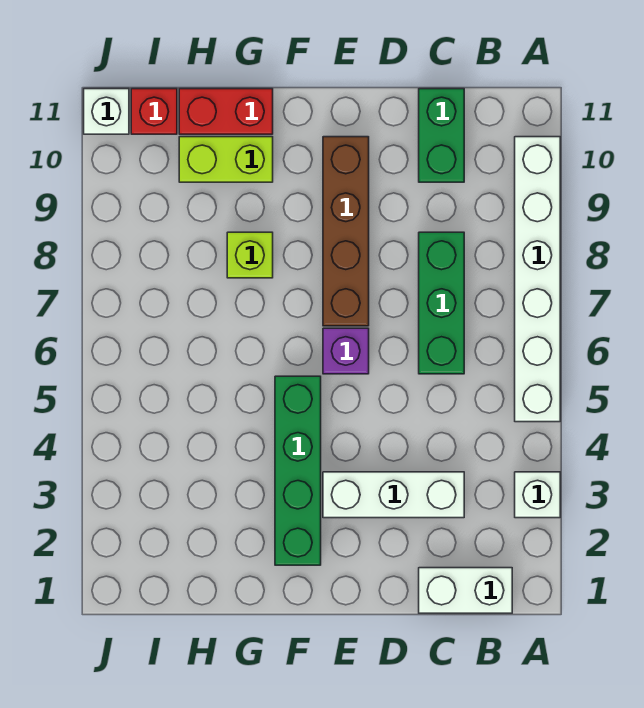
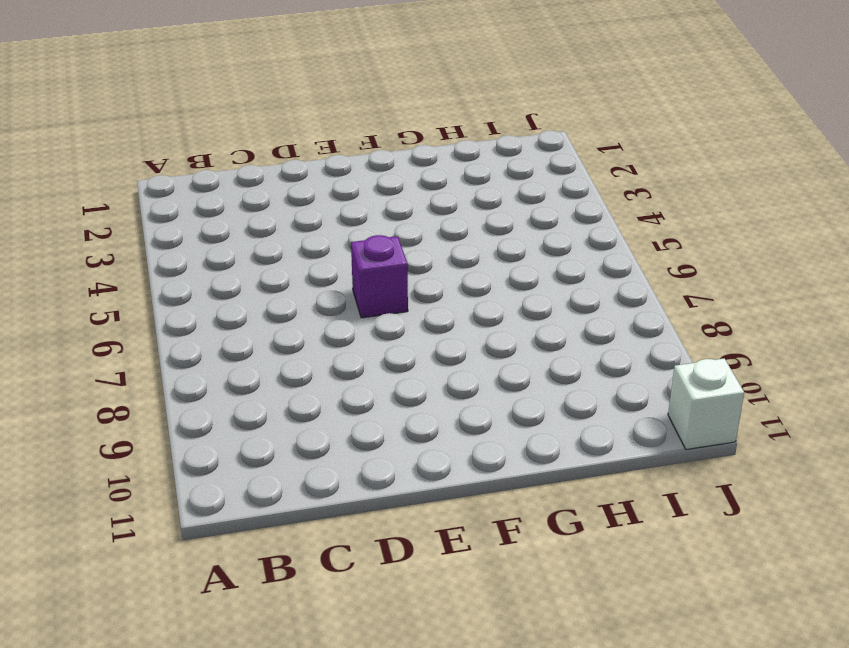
none -> white brick A3 level 1
none -> white brick A5:A10 level 1
none -> white brick B1:C1 level 1

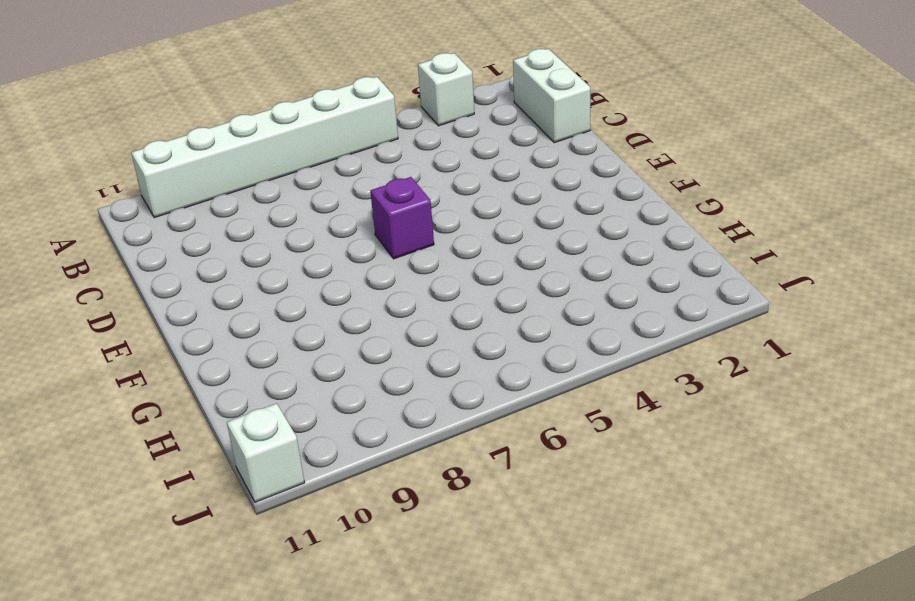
none -> white brick C3:E3 level 1
none -> green brick C6:C8 level 1
none -> green brick C10:C11 level 1

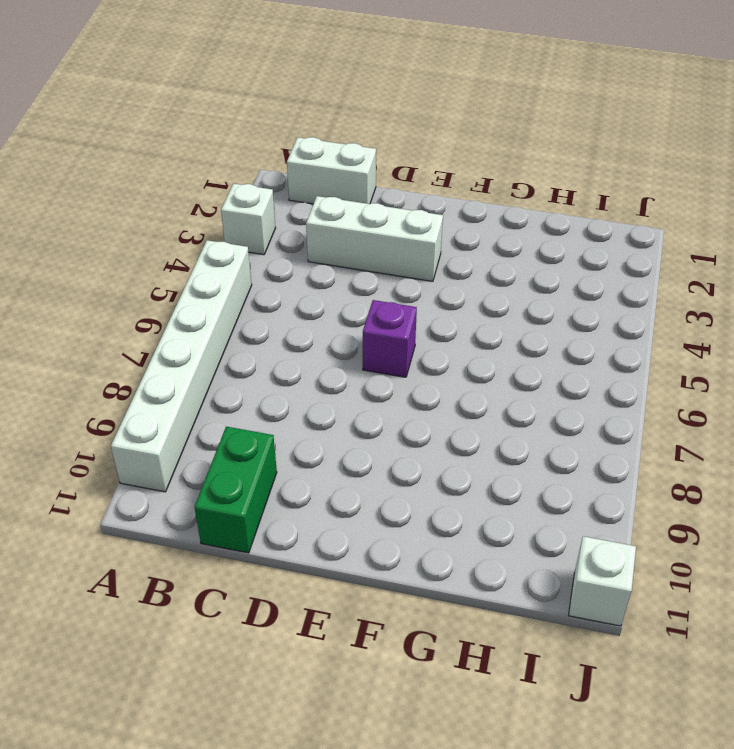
none -> green brick C6:C8 level 1
none -> brown brick E7:E10 level 1
none -> green brick F2:F5 level 1

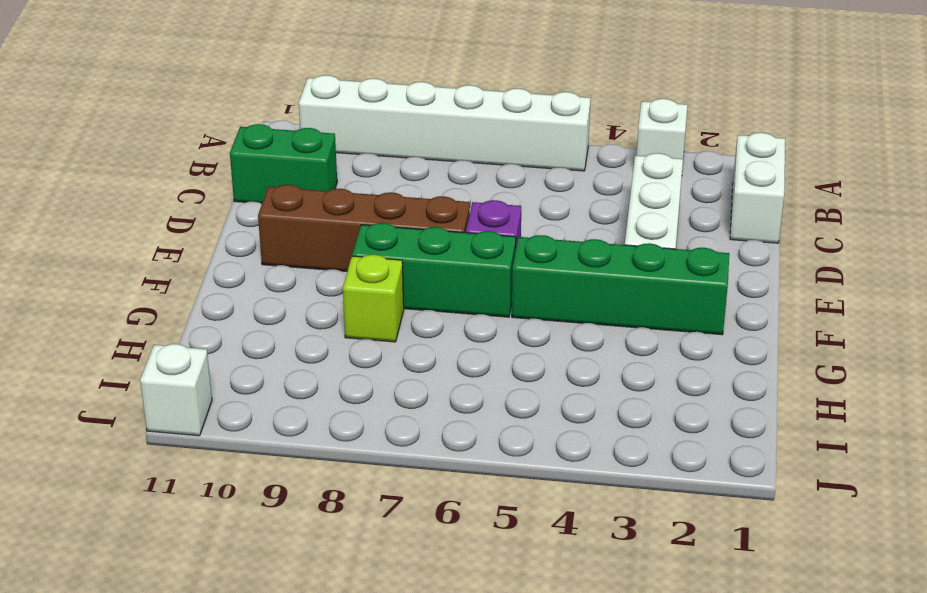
green brick F6:F8 level 1 -> green brick C6:C8 level 1
none -> lime brick G10:H10 level 1
none -> red brick G11:H11 level 1
none -> red brick I11 level 1

